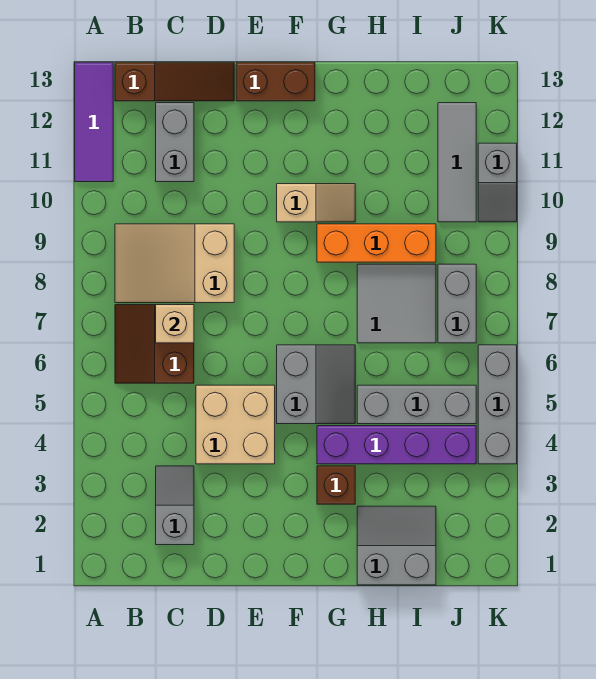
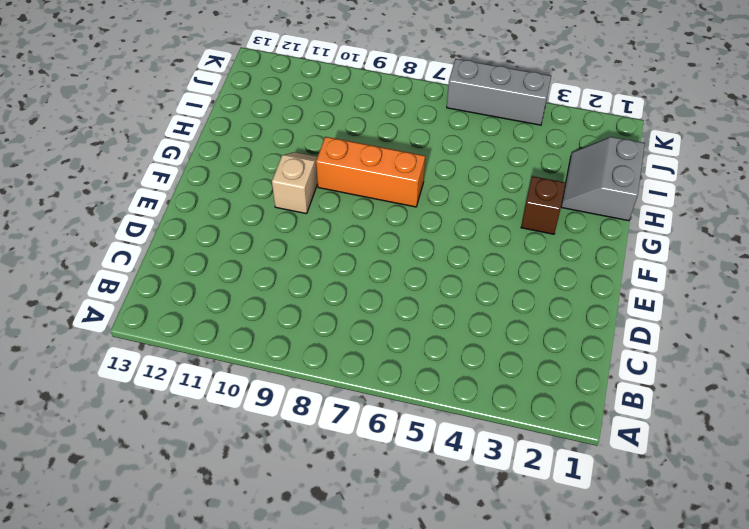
orange brick G7:G9 level 1 -> orange brick G9:I9 level 1
none -> purple tile A11:A13 level 1
none -> brown slope B6:C7 level 1 top C
none -> tan slope B8:D9 level 1 top D

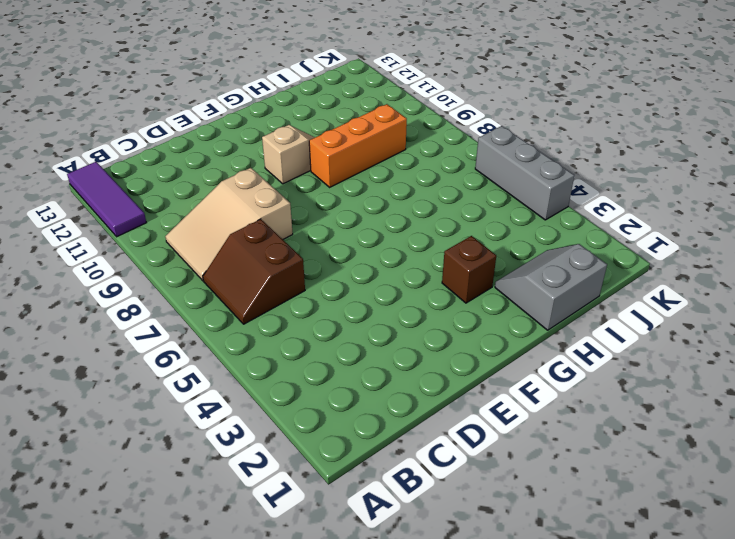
none -> brown slope B13:D13 level 1 top B
none -> grey slope C2:C3 level 1 top 2
none -> grey brick C11:C12 level 1

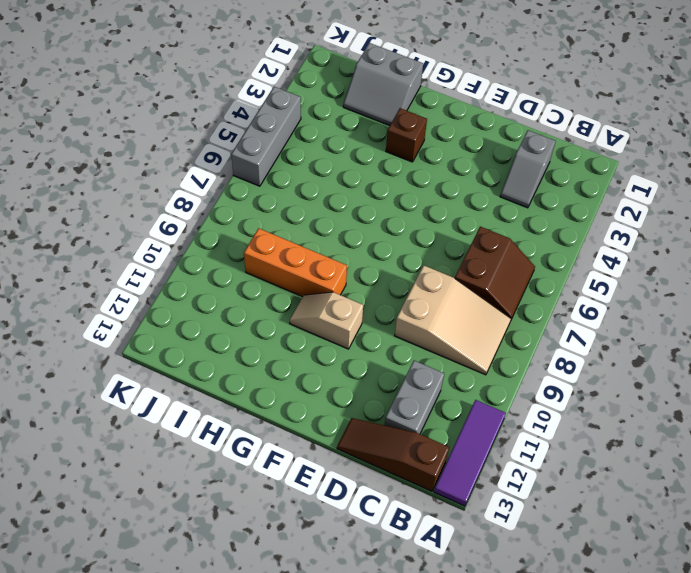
none -> tan brick D4:E5 level 1
none -> brown brick E13:F13 level 1
none -> grey slope F5:G6 level 1 top F

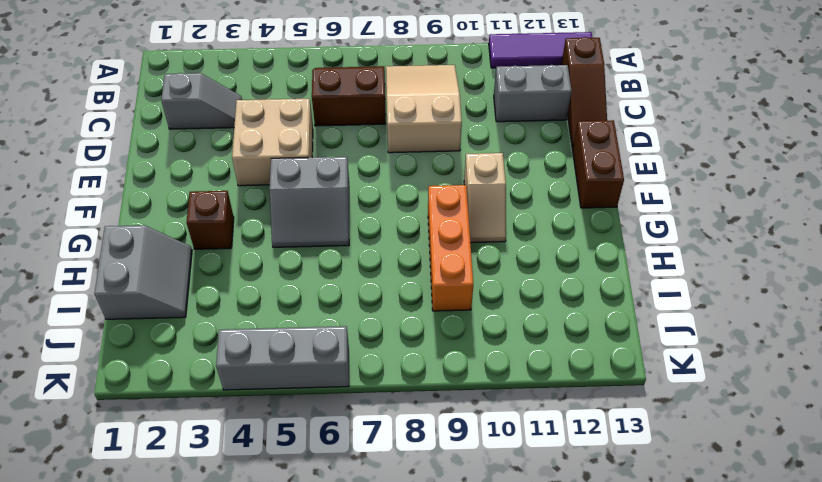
none -> purple brick G4:J4 level 1
none -> grey brick H5:J5 level 1
none -> grey tile H7:I8 level 1

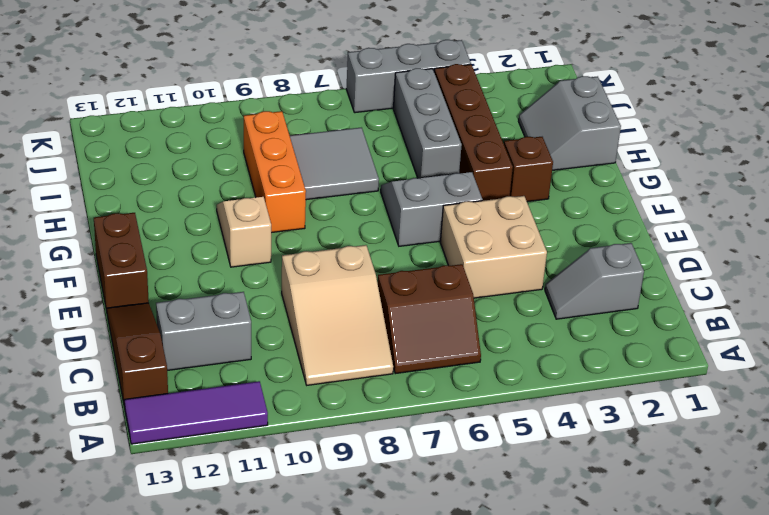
brown brick G4:J4 level 1 -> purple brick G4:J4 level 1
none -> grey brick J7:J8 level 1
none -> grey tile J10:J12 level 1
none -> grey slope K10:K11 level 1 top 11

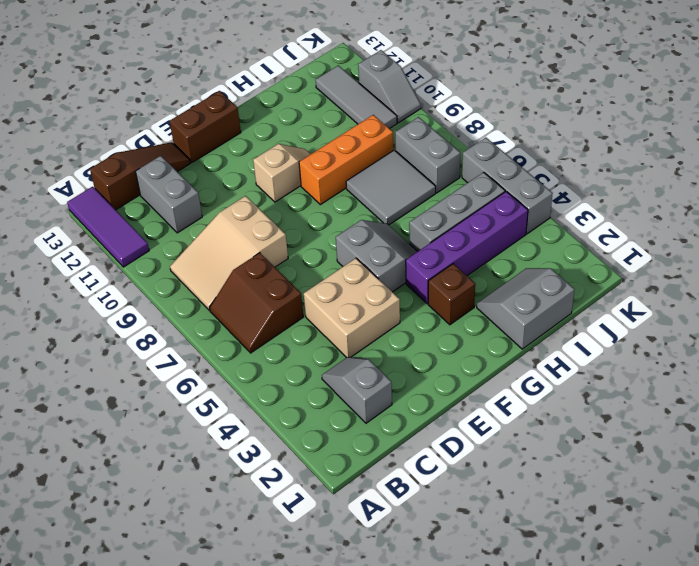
none -> tan brick C7 level 2

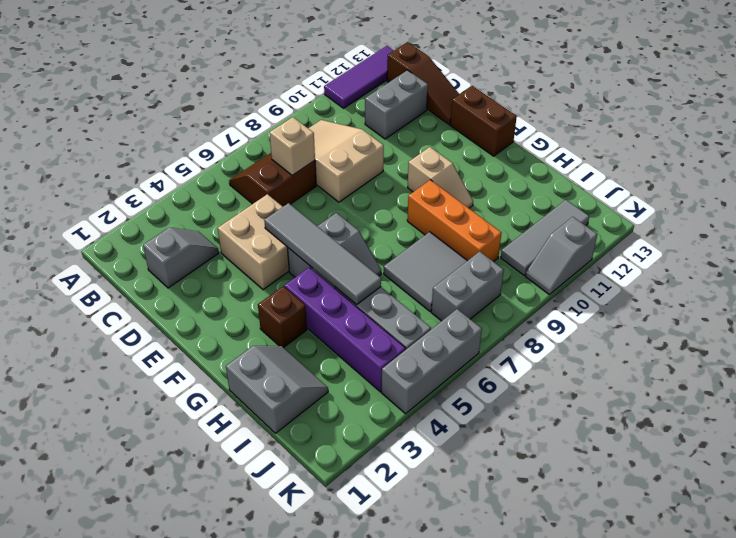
grey tile E5:H5 level 2 -> none

